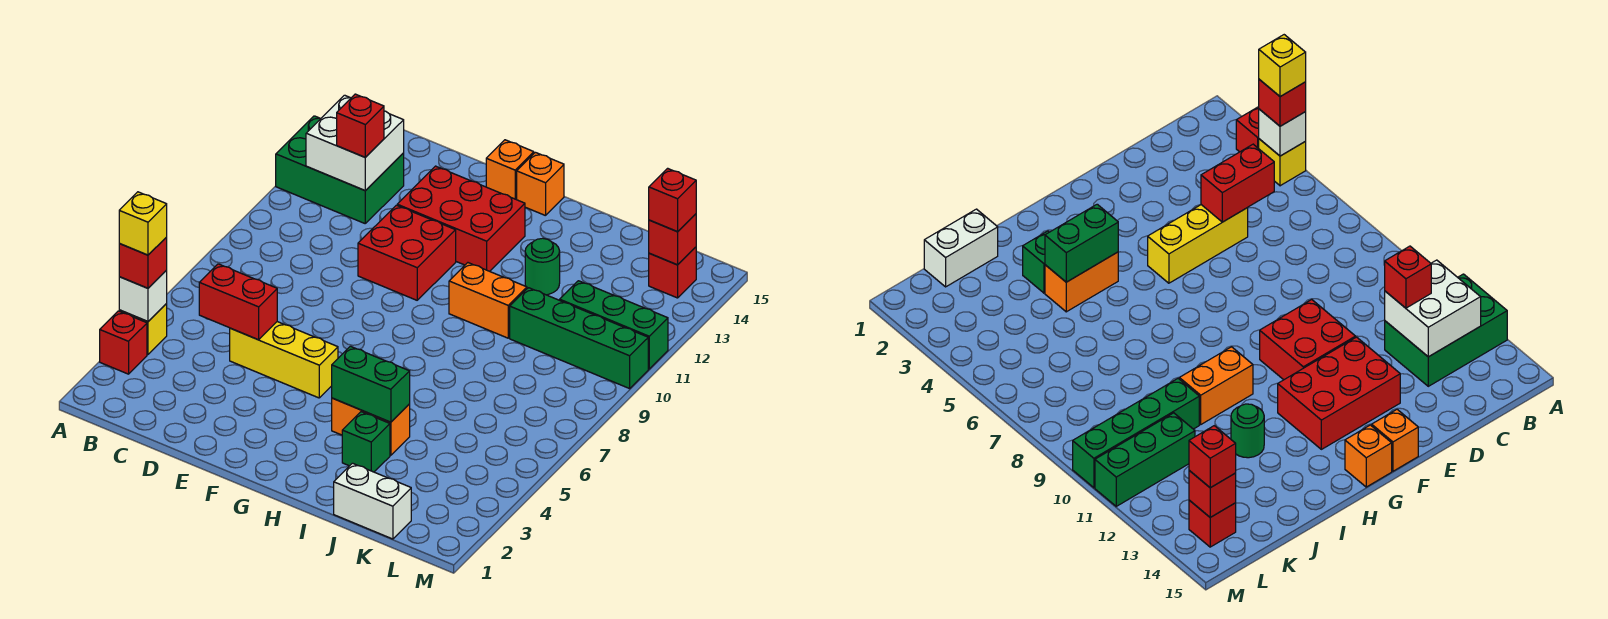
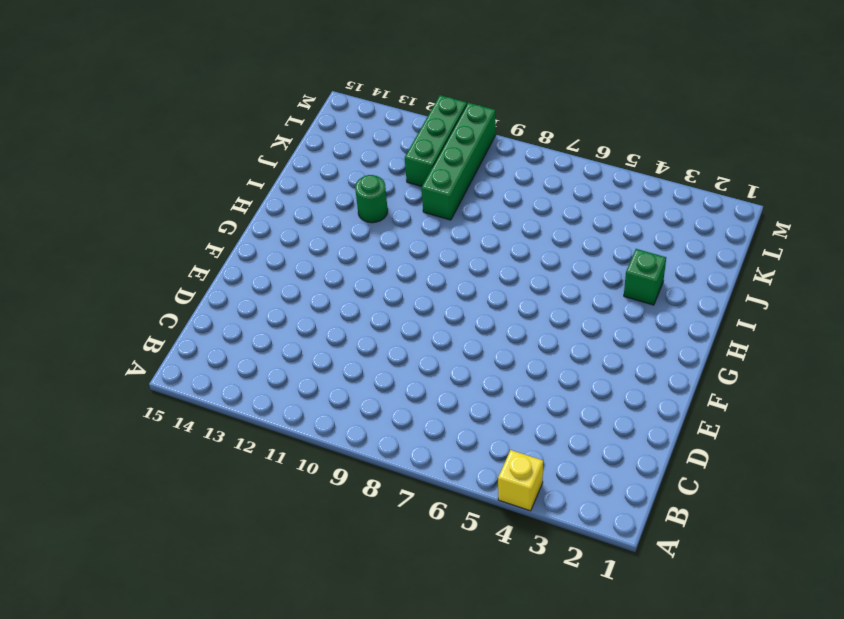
none -> red brick A3 level 1
none -> green brick A12:C13 level 1
none -> yellow brick D5:F5 level 1

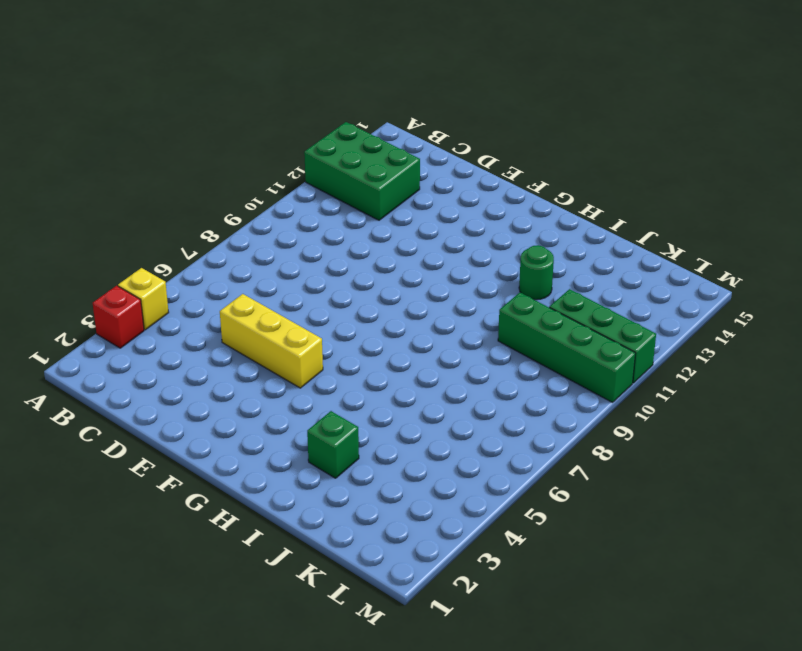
none -> red brick E10:F11 level 1
none -> red brick E12:G13 level 1
none -> orange brick F15 level 1

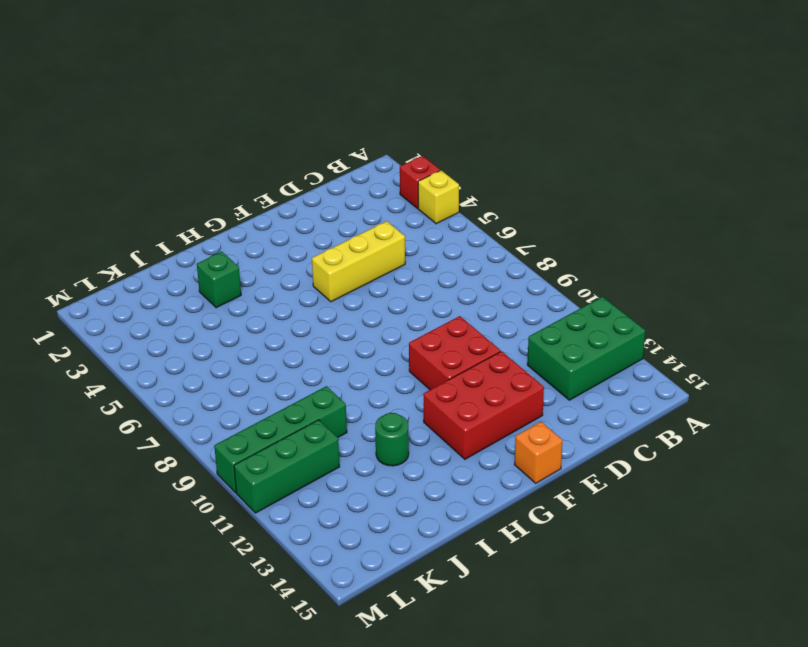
none -> orange brick G15 level 1
none -> orange brick H4:I4 level 1
none -> orange brick H10:I10 level 1

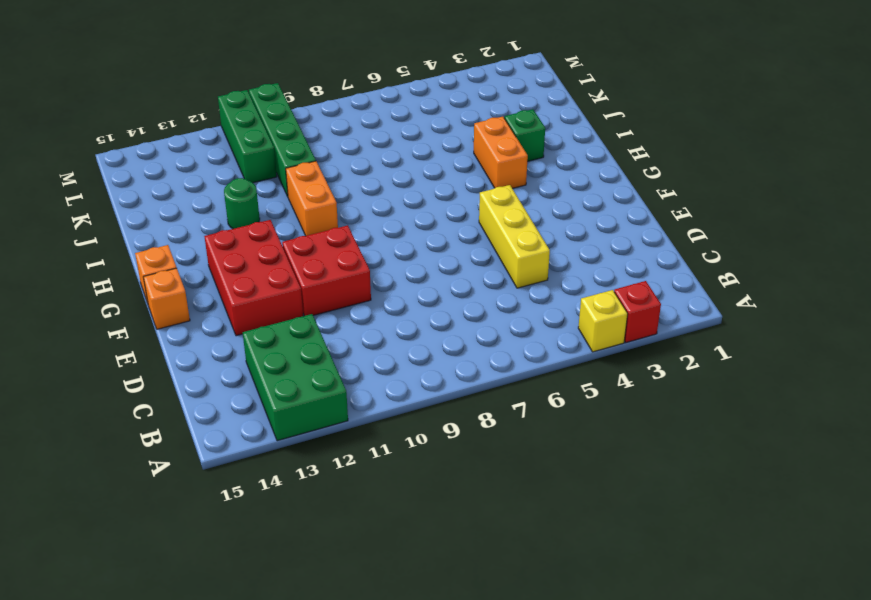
none -> white brick J1:K1 level 1
none -> red brick L14 level 1
none -> white brick A4 level 2

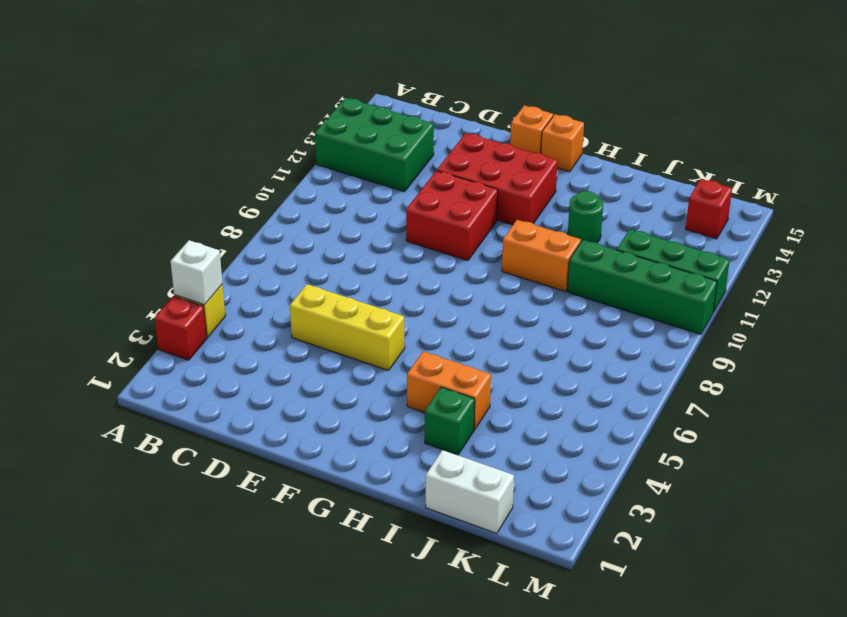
none -> white brick B12:C13 level 2
none -> red brick C5:D5 level 2
none -> green brick H4:I4 level 2

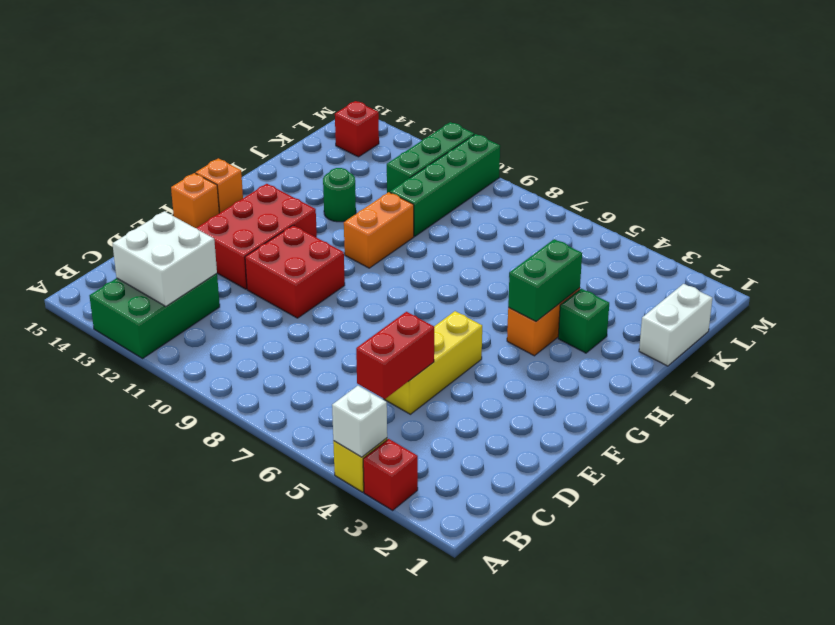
none -> red brick L14 level 2
none -> red brick A4 level 3
none -> red brick C12 level 3

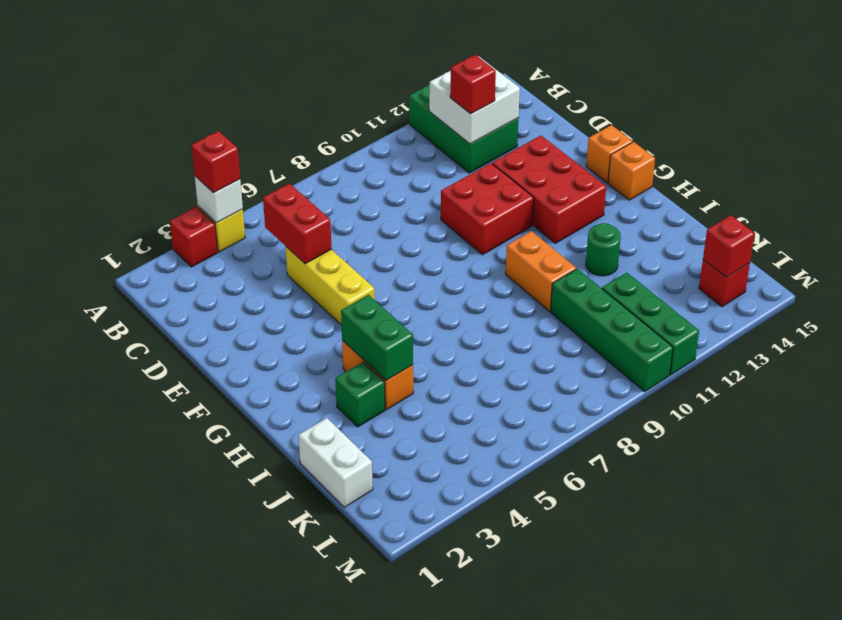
none -> red brick L14 level 3
none -> yellow brick A4 level 4

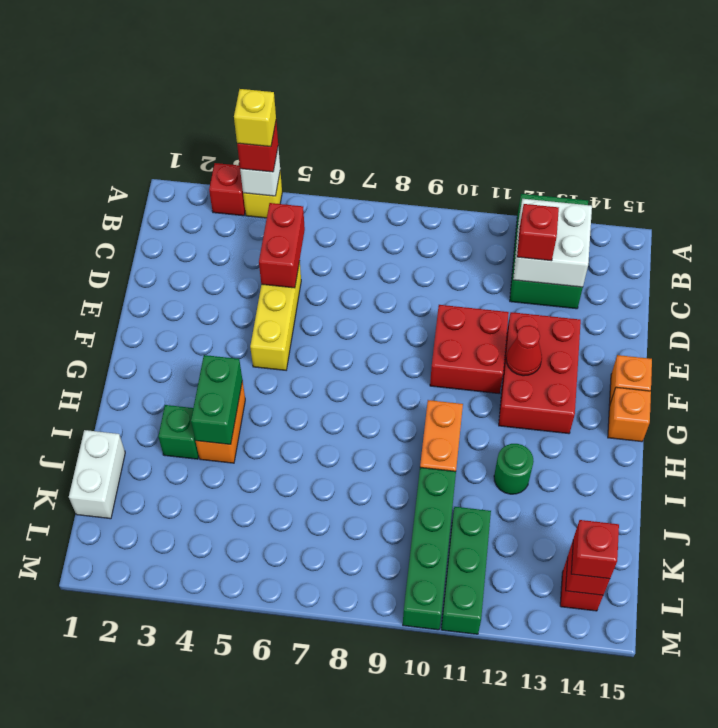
red cone F12 level 2 -> none

